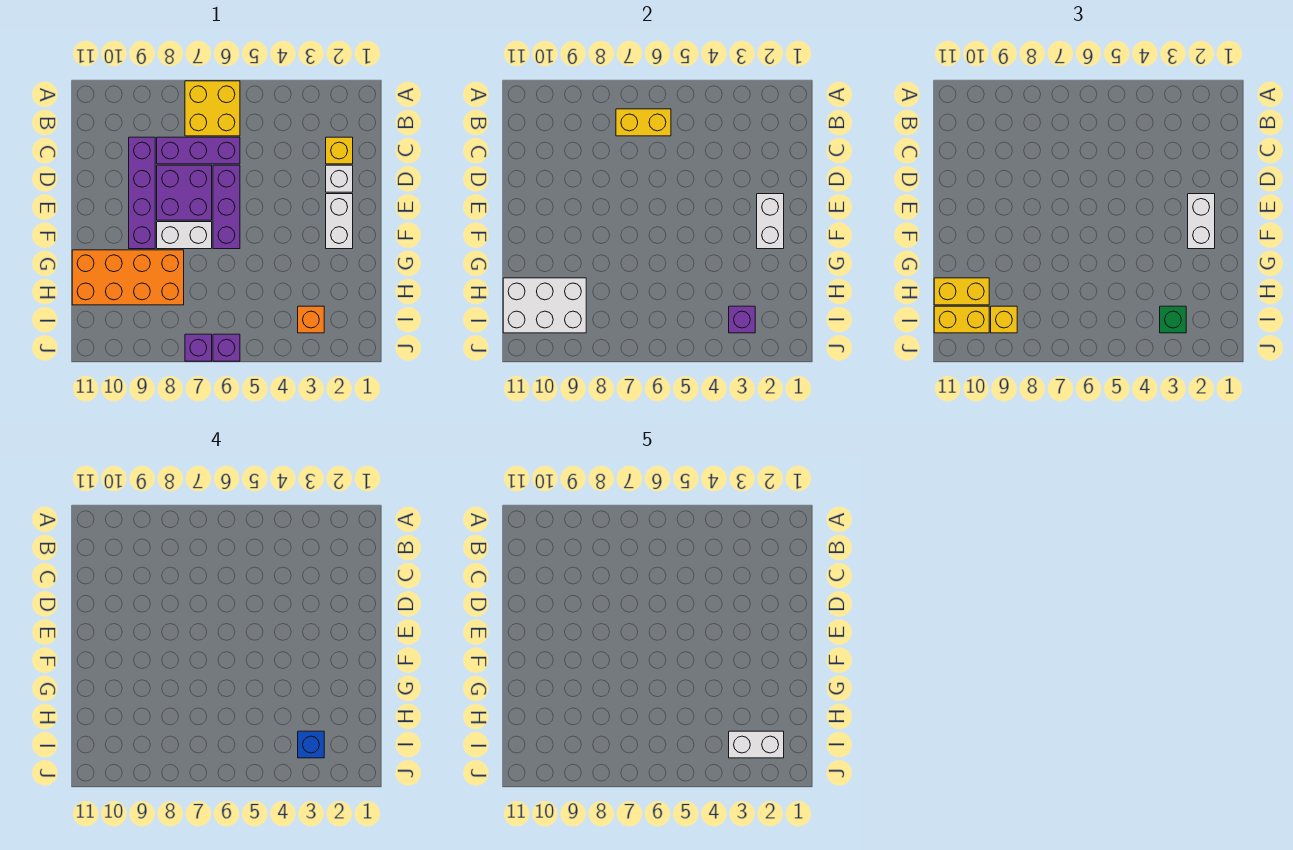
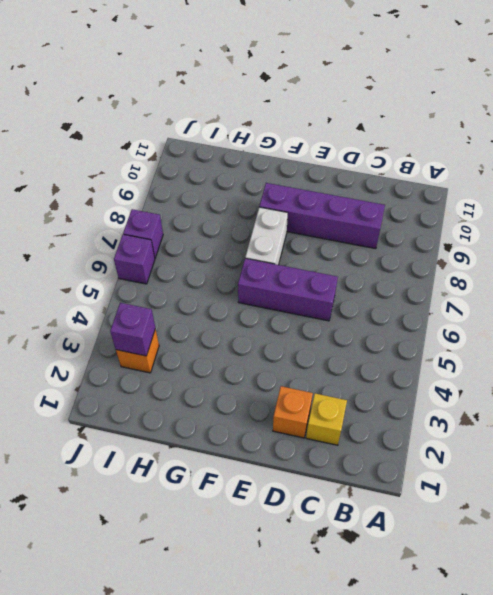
orange brick D2 level 1 -> white brick D2 level 1
none -> yellow brick A6:B7 level 1
none -> purple brick C6:C8 level 1
none -> purple brick D7:E8 level 1

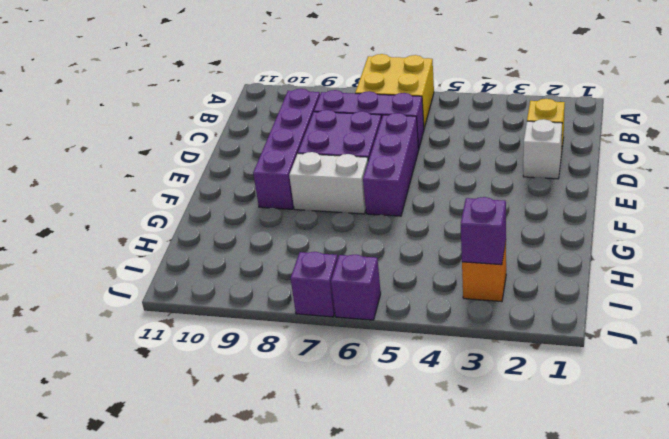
none -> white brick E2:F2 level 1
none -> orange brick G8:H11 level 1
none -> yellow brick B6:B7 level 2

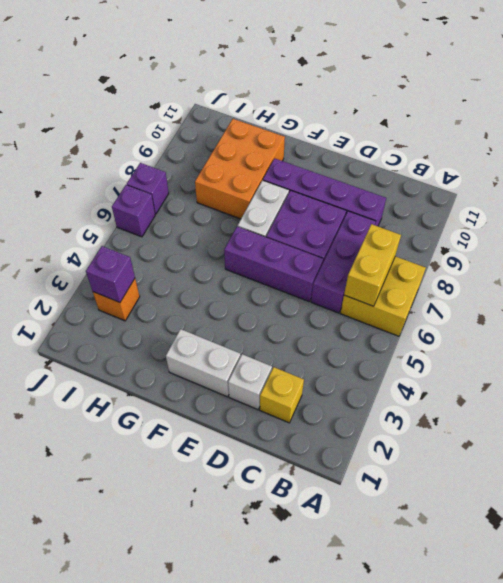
orange brick G8:H10 level 1 -> orange brick G8:H11 level 1
none -> white brick E2:F2 level 2
none -> white brick H9:I11 level 2
none -> white brick E2:F2 level 3

